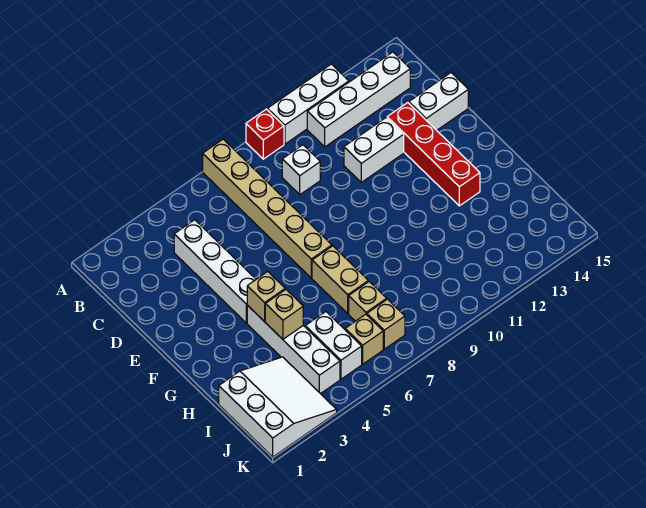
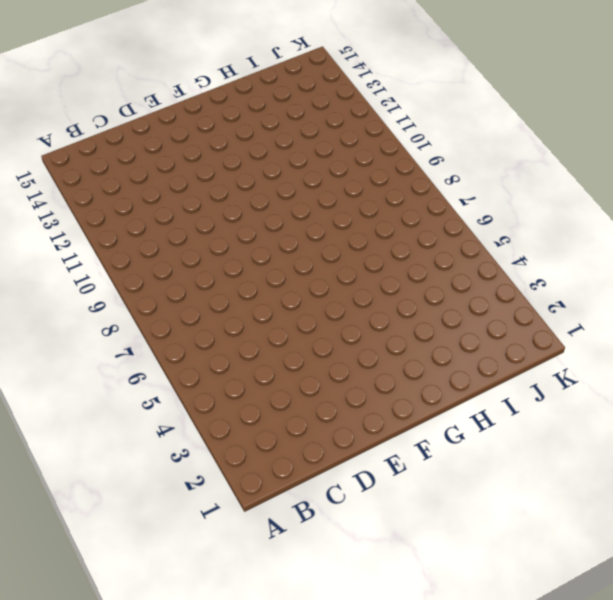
none -> tan brick A7:F7 level 1
none -> red brick A9 level 1
none -> white brick A10:A12 level 1

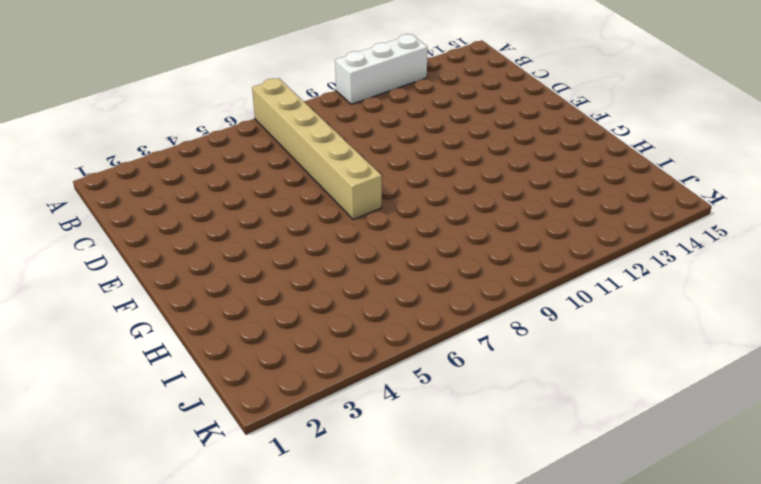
none -> red brick A9 level 1
none -> white brick B11:B14 level 1
none -> white brick C4:F4 level 1

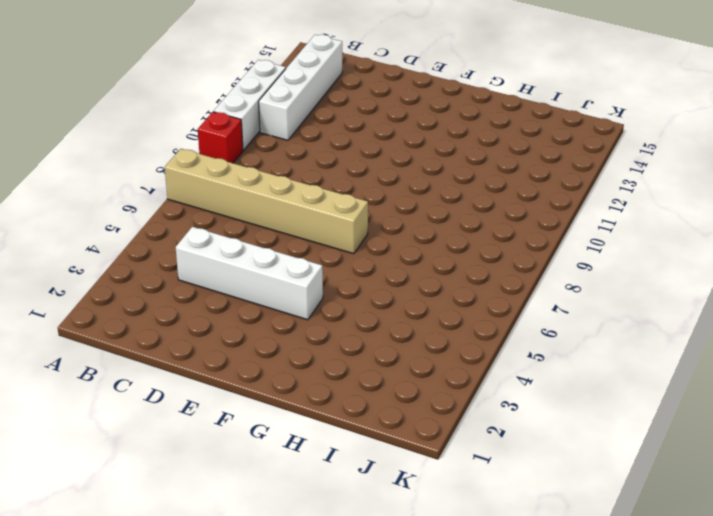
none -> white brick C9 level 1
none -> white brick D11:D12 level 1
none -> red brick D13:G13 level 1

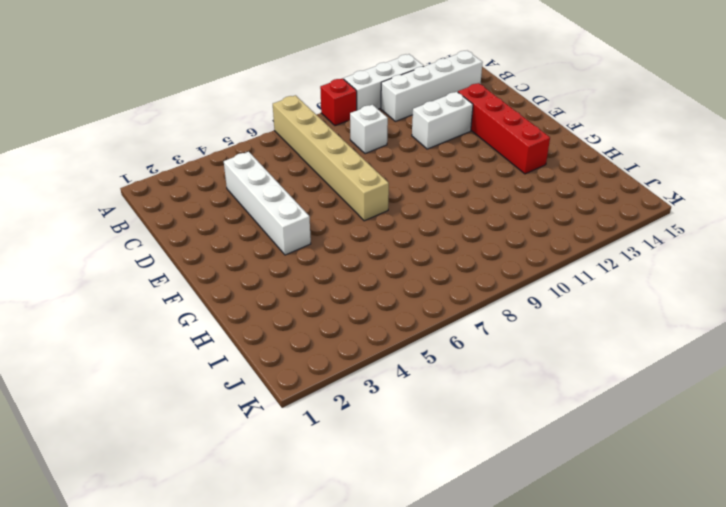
none -> white brick D14:D15 level 1
none -> white brick G4:J4 level 1
none -> tan brick G7:H7 level 1

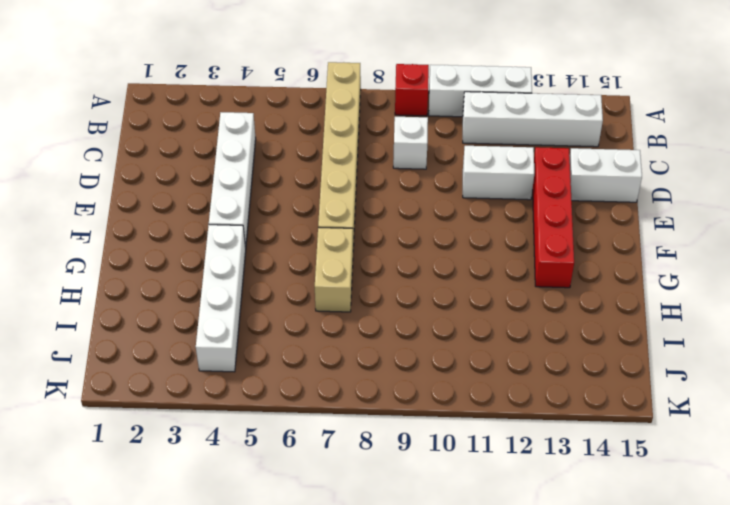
none -> white slope I1:K3 level 1 top 1
none -> white brick I5:J5 level 1
none -> tan brick I7 level 1

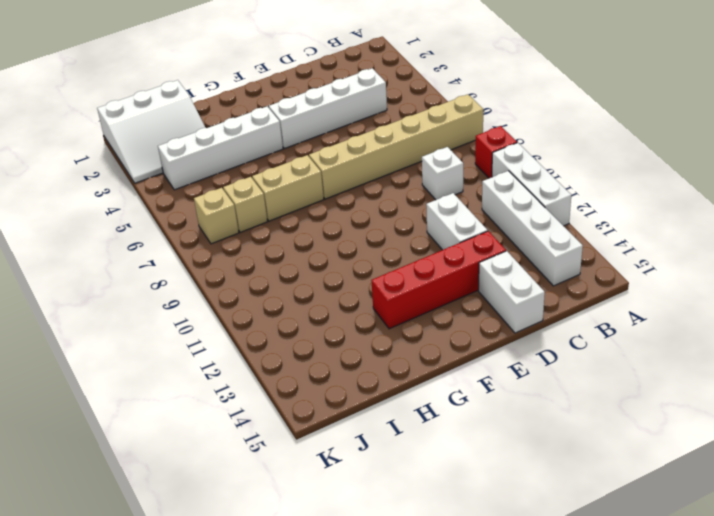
none -> white brick I5:J5 level 1
none -> tan brick J6 level 1
none -> tan brick G4 level 2

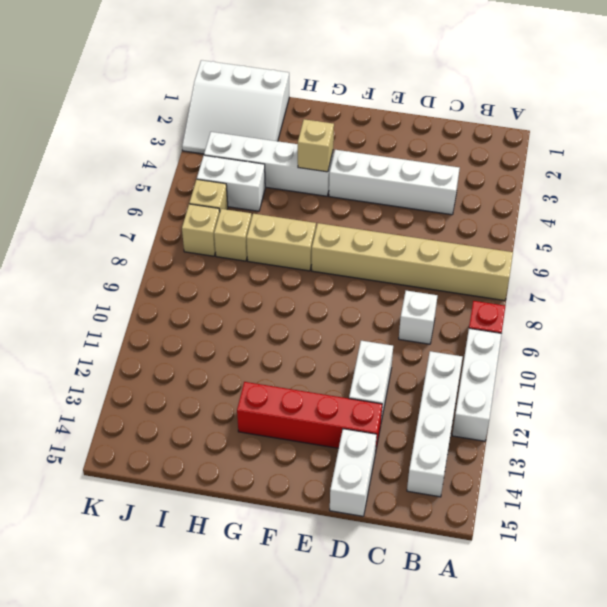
none -> tan brick H4 level 2

